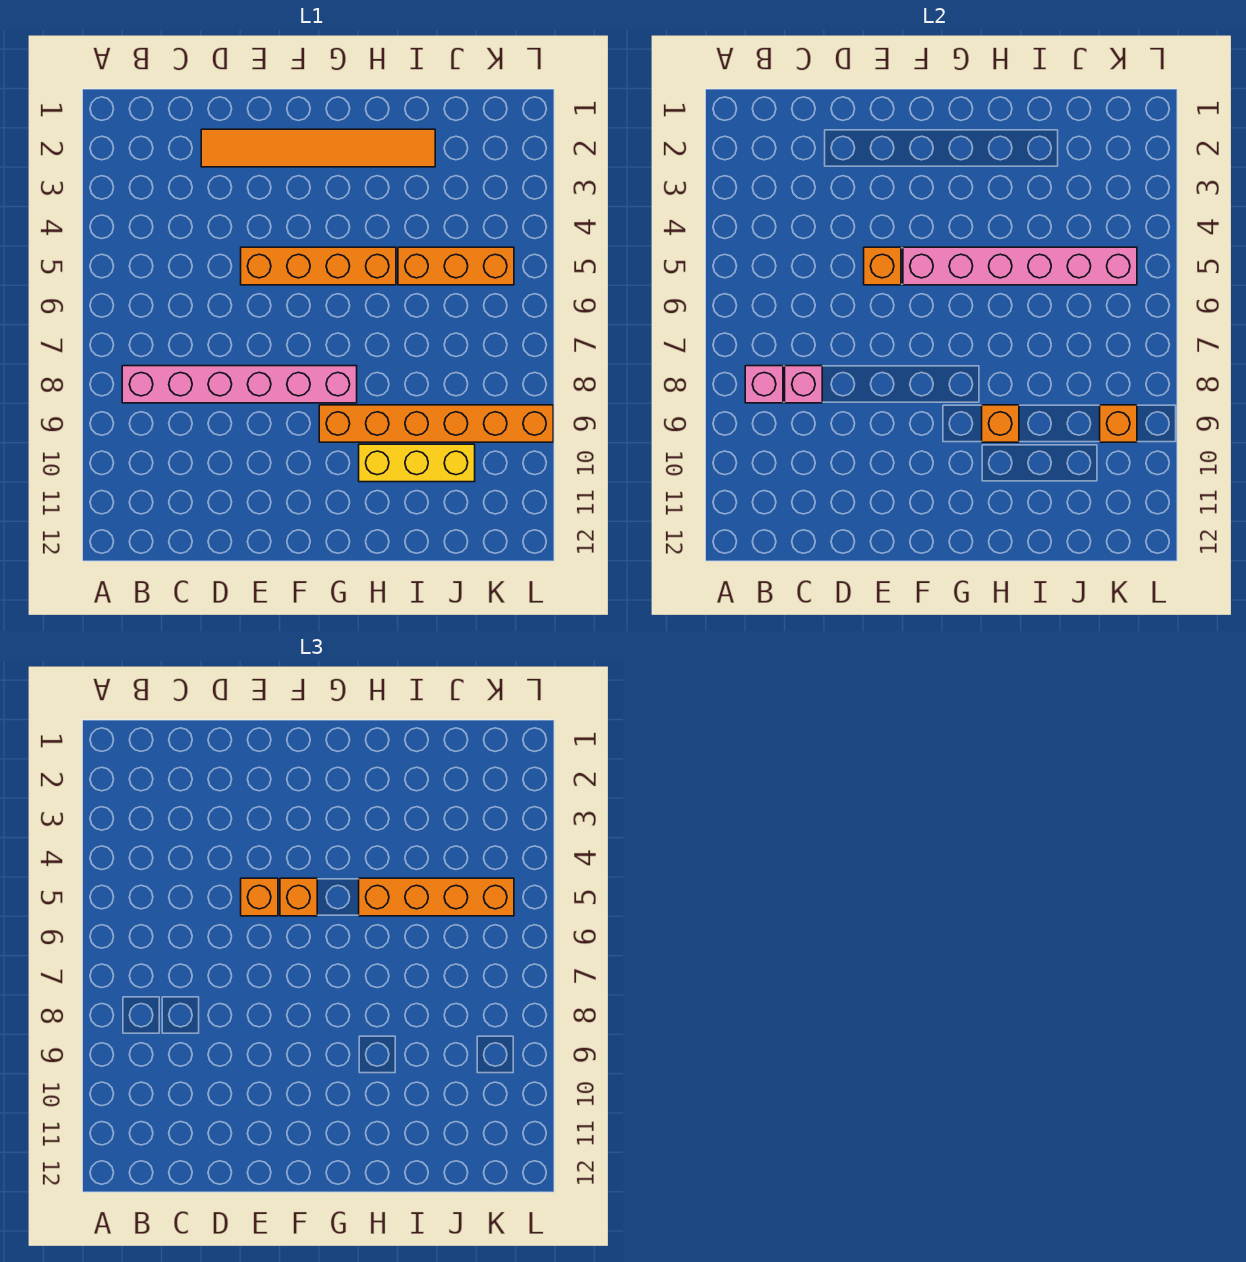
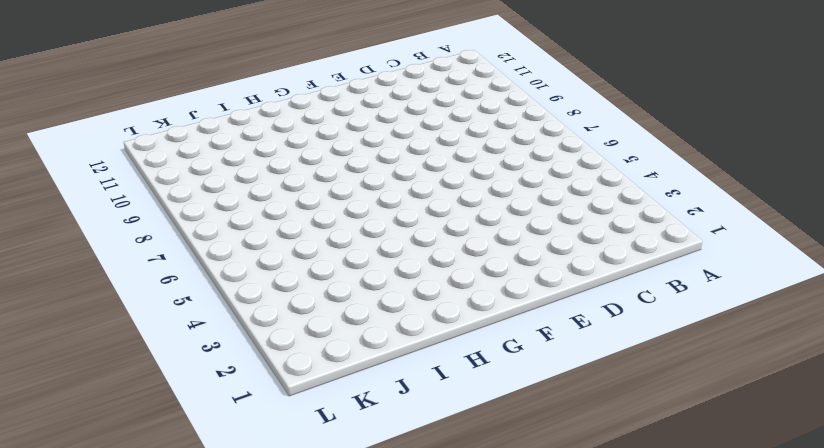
none -> pink brick B8:G8 level 1
none -> orange tile D2:I2 level 1
none -> orange brick E5:H5 level 1

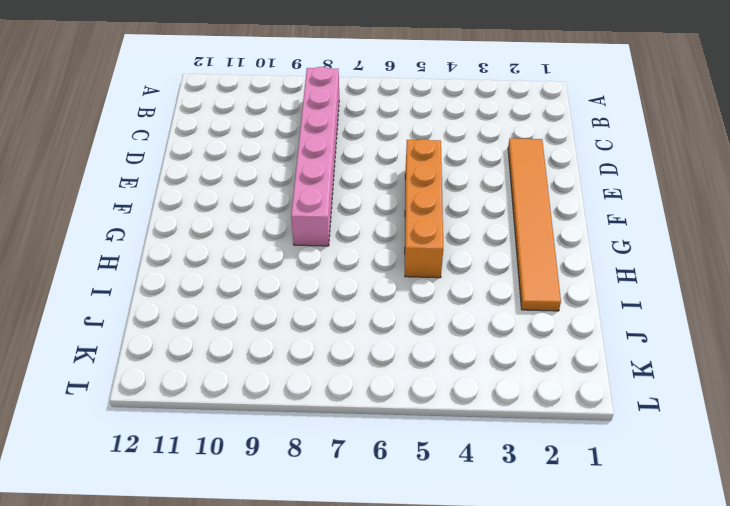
none -> orange brick G9:L9 level 1
none -> yellow brick H10:J10 level 1
none -> orange brick I5:K5 level 1

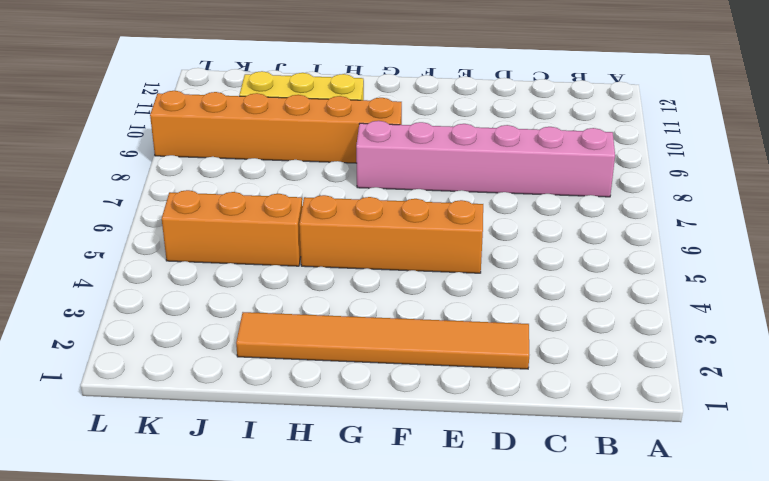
none -> pink brick B8 level 2
none -> pink brick C8 level 2
none -> orange brick E5 level 2

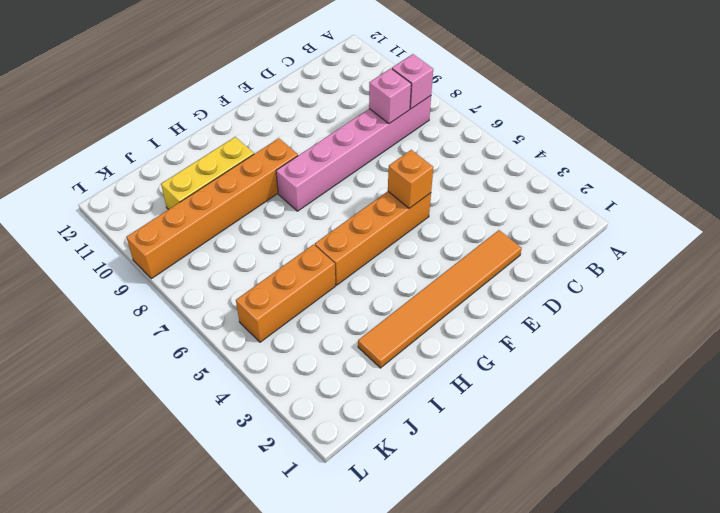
none -> pink brick F5:K5 level 2
none -> orange brick H9 level 2
none -> orange brick K9 level 2

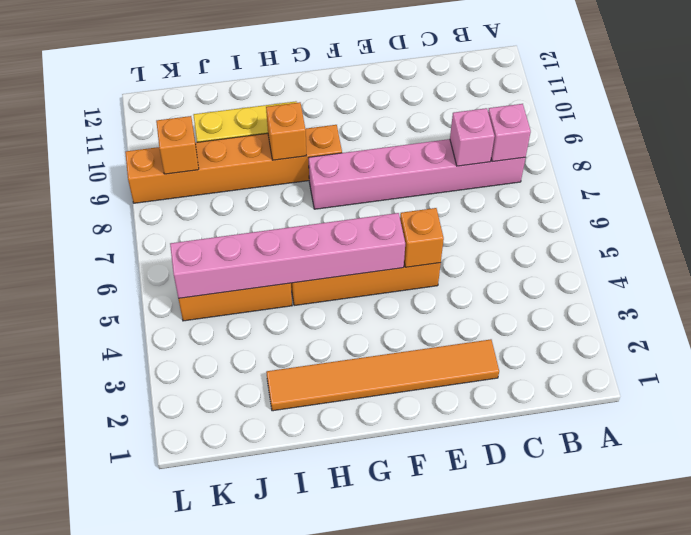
none -> orange brick E5 level 3
none -> orange brick F5 level 3
none -> orange brick H5:K5 level 3

